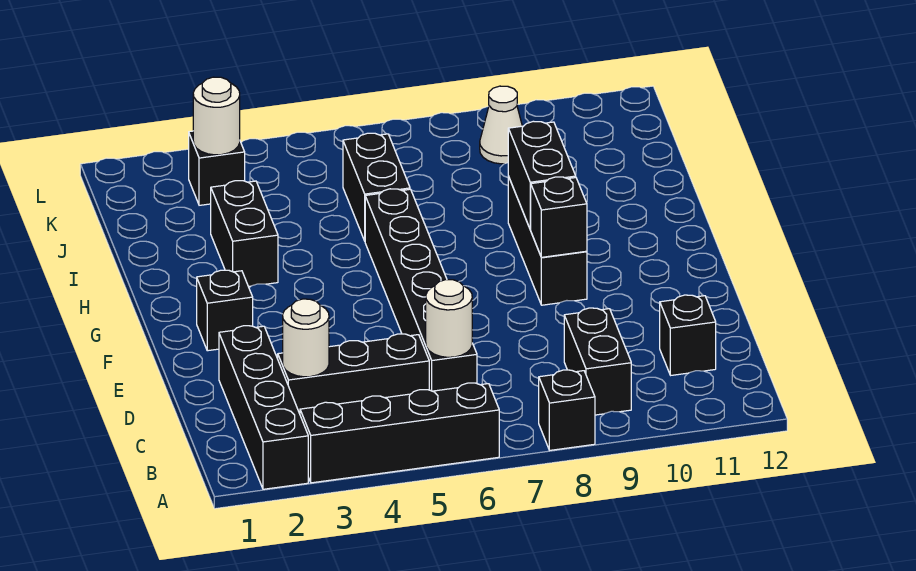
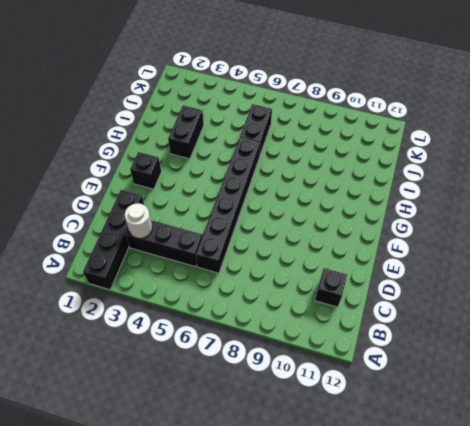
none -> black brick A3:A6 level 1
none -> black brick A8 level 1
none -> black brick B9:C9 level 1

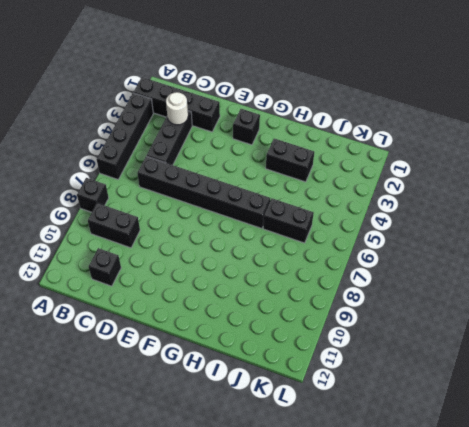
none -> black brick F9:H9 level 1
none -> black brick K3 level 1
none -> white cone K9 level 1

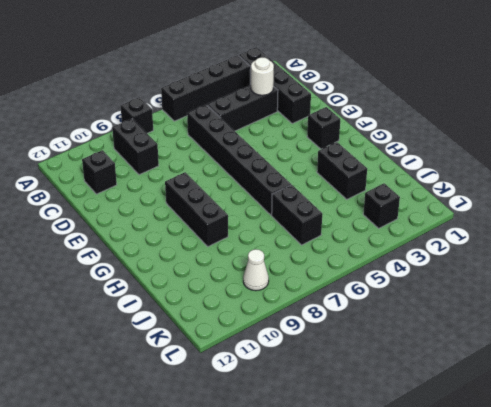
none -> white round brick C6 level 2
none -> black brick F9 level 2
none -> black brick G9:H9 level 2

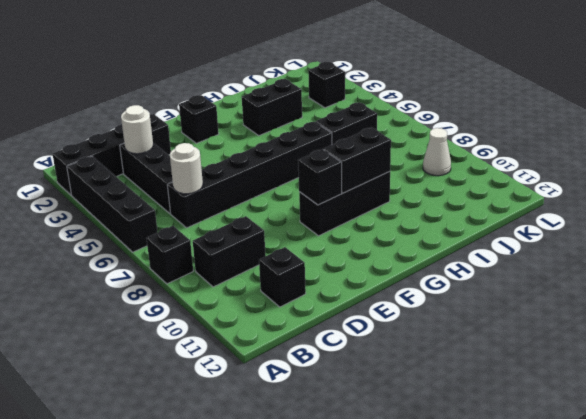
none -> white round brick K3 level 2

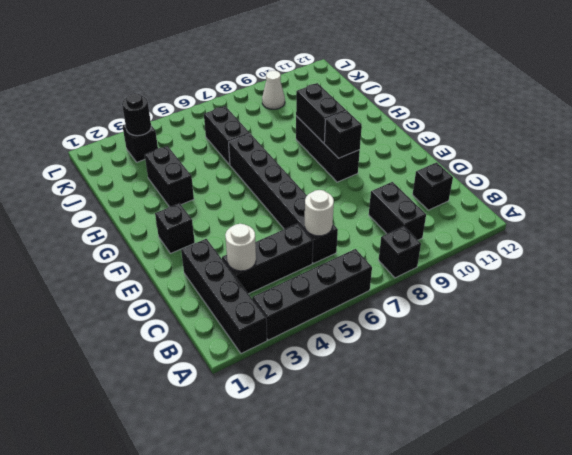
black round brick K3 level 2 -> white round brick K3 level 2

